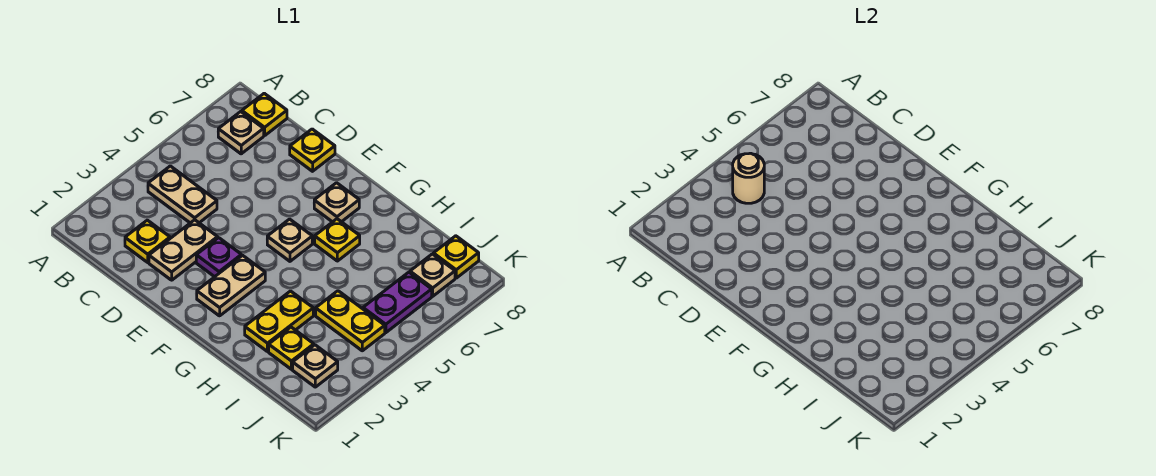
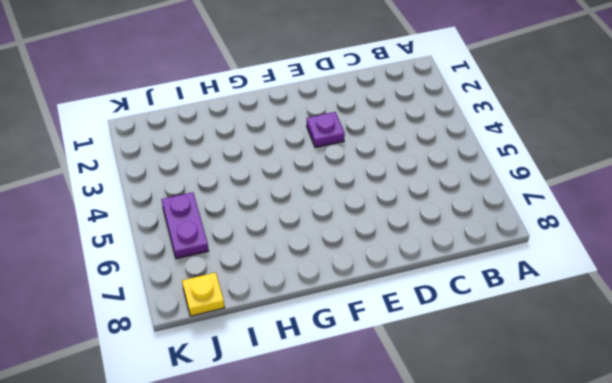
none -> tan plate B4:C4 level 1
none -> tan plate B7 level 1
none -> yellow plate B8 level 1

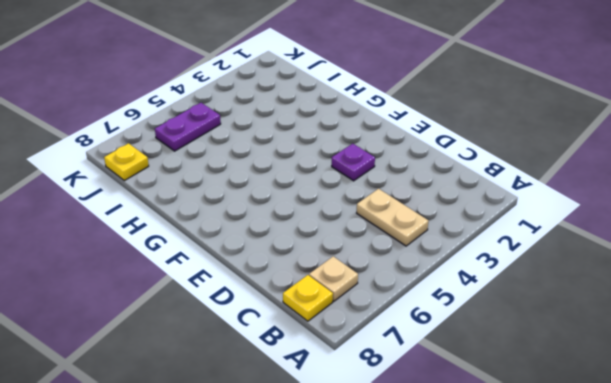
none -> yellow plate C2 level 1
none -> tan plate D2:D3 level 1
none -> yellow plate D8 level 1

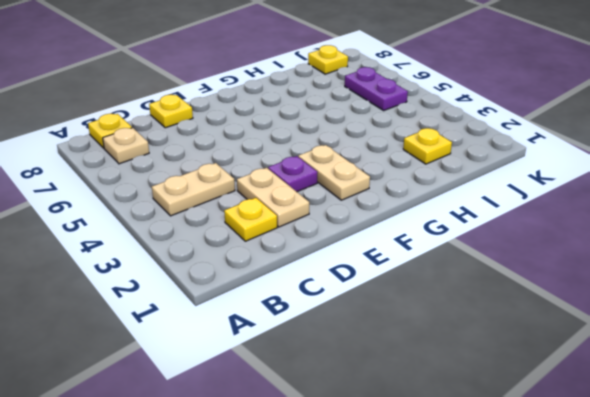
none -> tan plate F5 level 1
none -> tan plate F7 level 1
none -> yellow plate G6 level 1

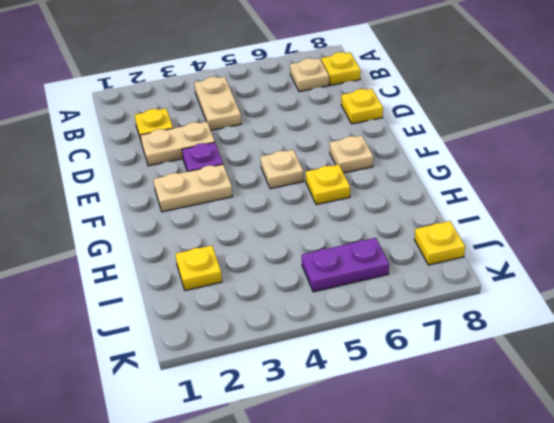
none -> yellow plate H2:H3 level 1
none -> yellow plate I4:J4 level 1
none -> tan plate J2 level 1

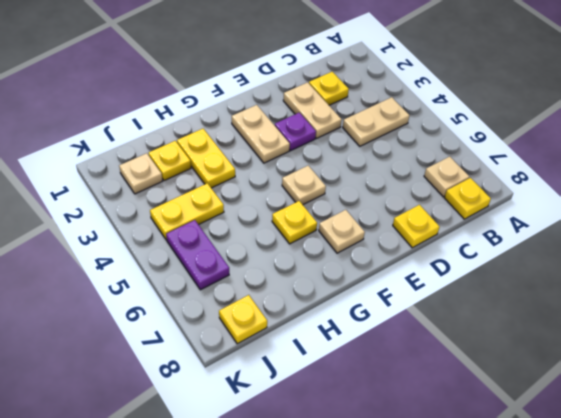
none -> tan plate J7 level 1
none -> tan round brick B4 level 2

